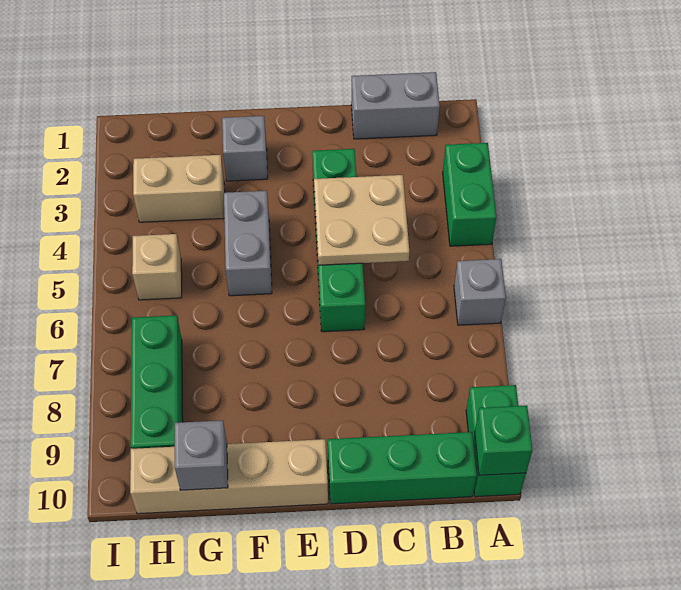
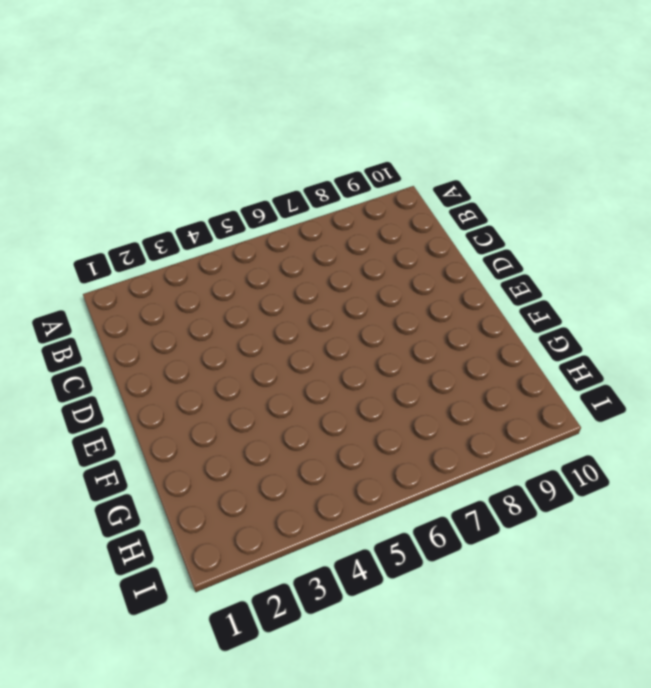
none -> green brick A3:A4 level 1
none -> grey brick A6 level 1
none -> green brick A9:A10 level 1

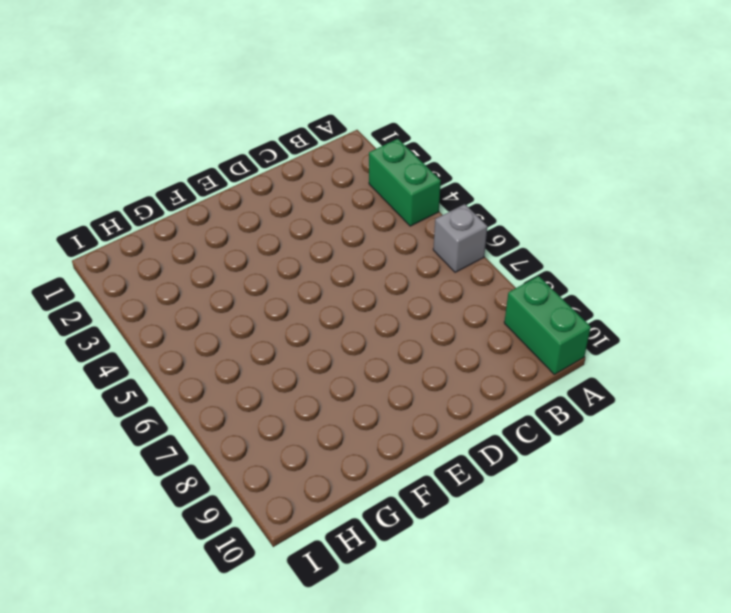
none -> grey brick B1:C1 level 1
none -> green brick B10:D10 level 1
none -> green brick D3:D6 level 1

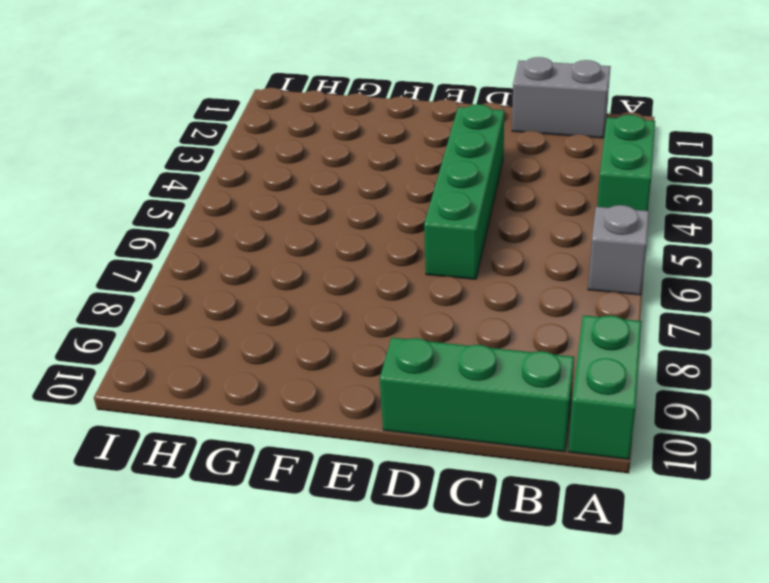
none -> tan brick E10:H10 level 1
none -> grey brick F2 level 1
none -> grey brick F4:F5 level 1

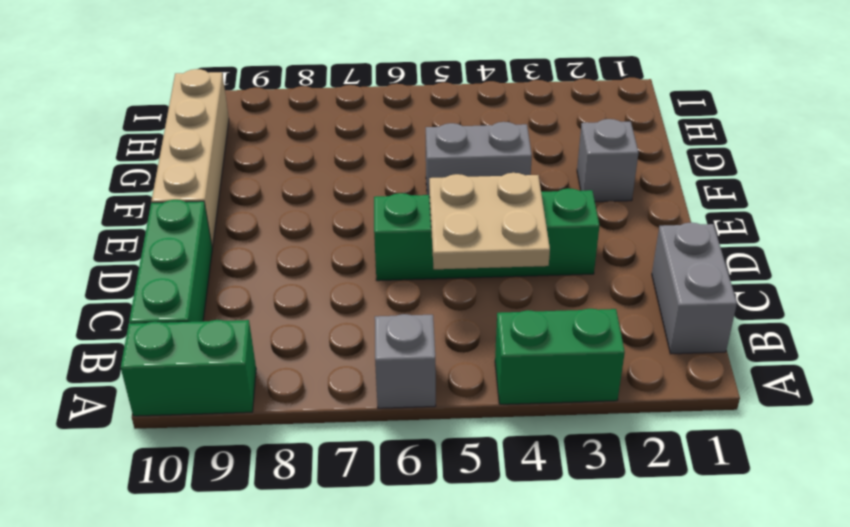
none -> tan brick G3:H3 level 1
none -> tan brick H5 level 1
none -> green brick H7:H9 level 1

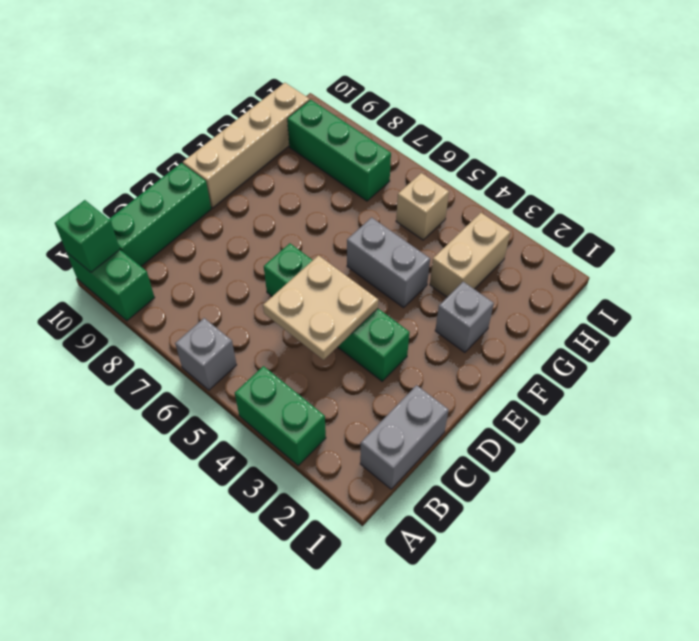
none -> grey brick G10 level 2

